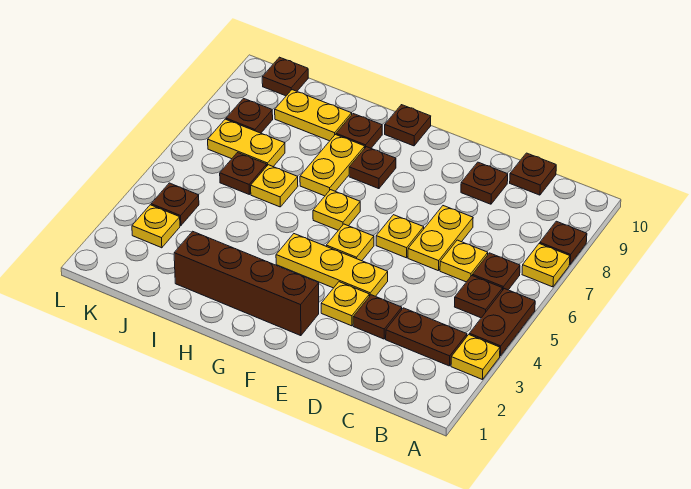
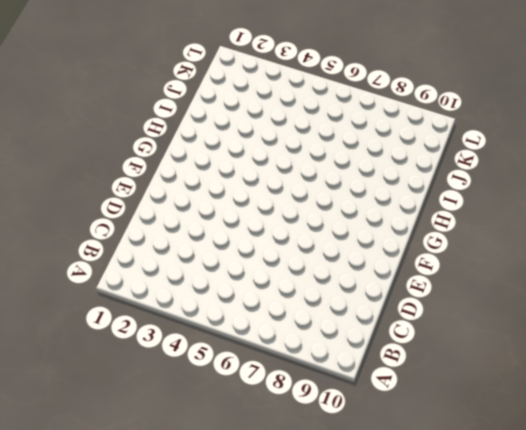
none -> yellow plate A3 level 1
none -> brown plate A4:A5 level 1
none -> yellow plate A7 level 1
none -> brown plate A8 level 1

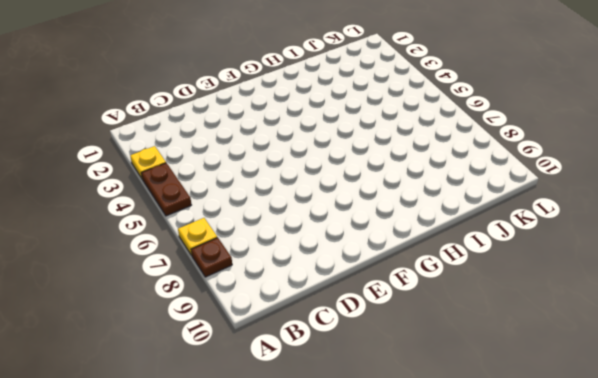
none -> brown plate B3:C3 level 1
none -> brown plate B5 level 1
none -> brown plate B6 level 1
none -> yellow plate C6 level 1

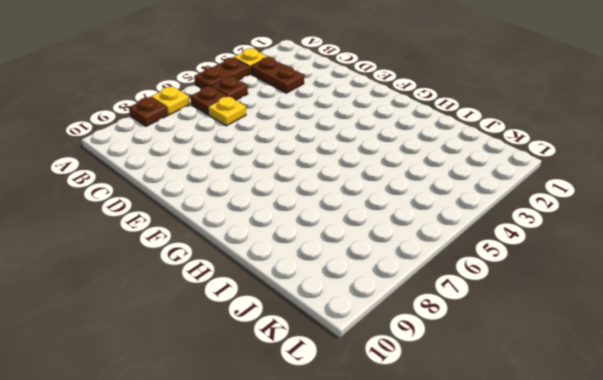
none -> brown plate C10 level 1
none -> brown plate D3 level 1
none -> yellow plate D6:D7 level 1
none -> brown plate D9 level 1

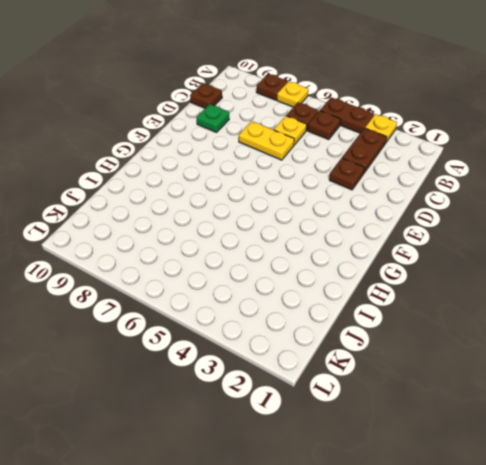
green plate D9 level 1 -> brown plate D9 level 1
none -> yellow plate E3 level 1
none -> yellow plate E4:G4 level 1
none -> yellow plate E6 level 1
none -> brown brick F2:I2 level 1

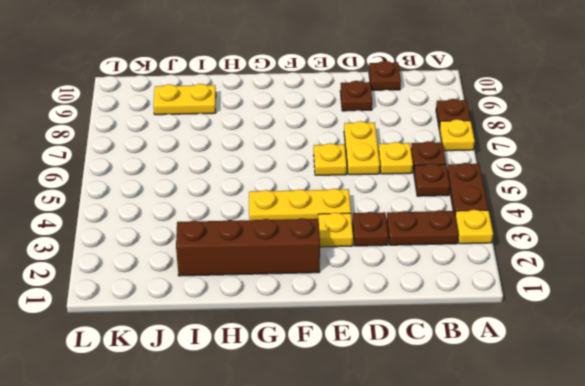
none -> yellow plate F5 level 1
none -> yellow plate G6 level 1
none -> brown plate G8 level 1
none -> brown plate G10 level 1

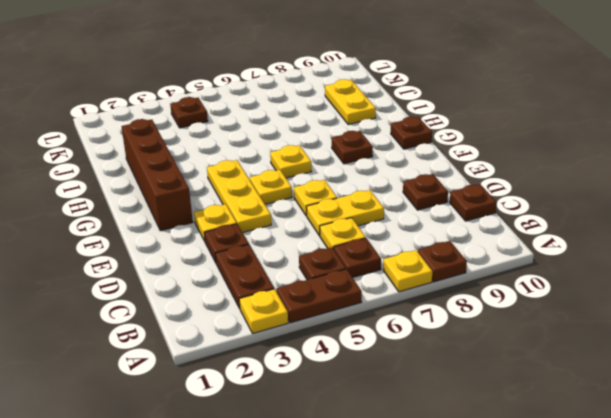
none -> yellow plate H7:H8 level 1
none -> brown plate H9 level 1
none -> yellow plate I6 level 1
none -> brown plate J6 level 1

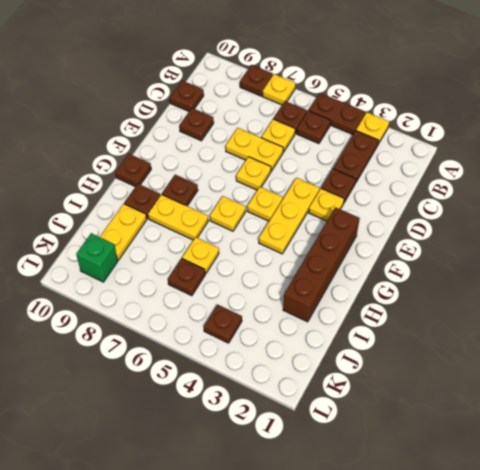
green brick K9 level 1 -> none
none -> yellow plate J7:K7 level 1
none -> yellow plate K3 level 1
none -> brown plate K8 level 1
none -> brown plate K10 level 1

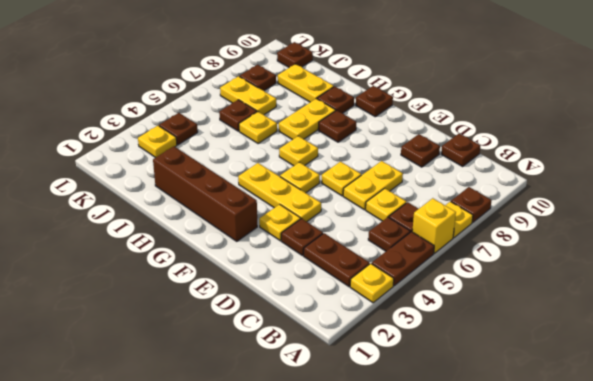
yellow brick A6 level 1 -> none

